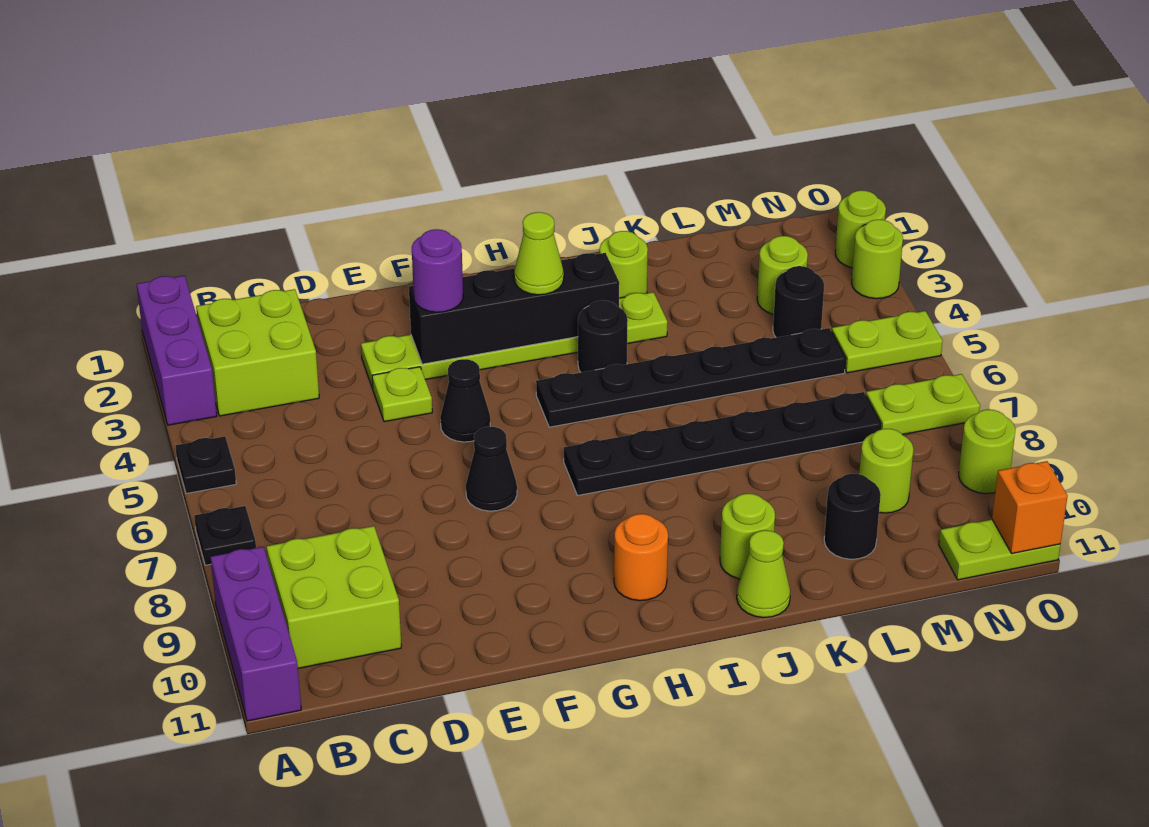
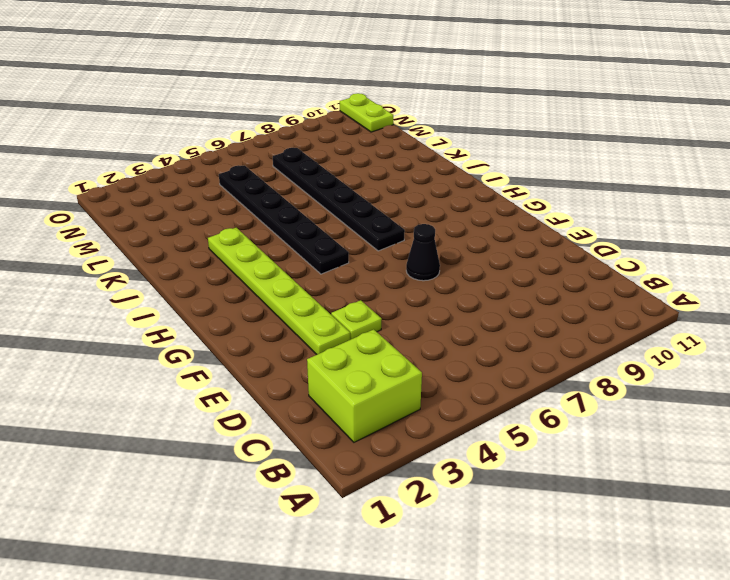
none -> purple brick A1:A3 level 1
none -> black plate A5 level 1
none -> black plate A7 level 1
none -> purple brick A9:A11 level 1

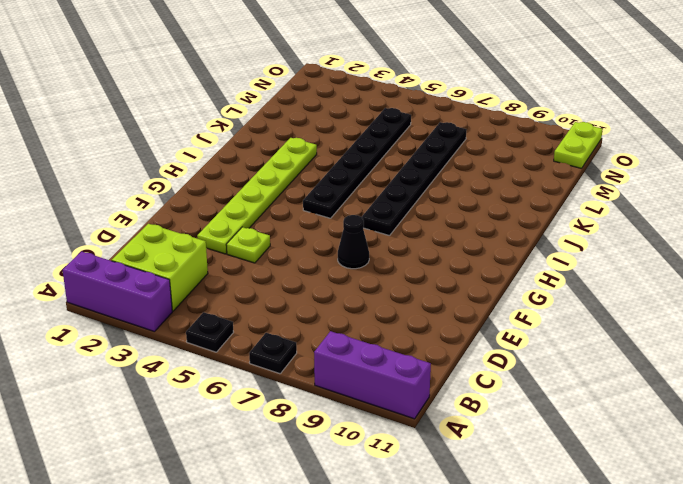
none -> lime brick B9:C10 level 1
none -> black cone F5 level 1
none -> orange round brick H10 level 1
none -> black round brick I4 level 1

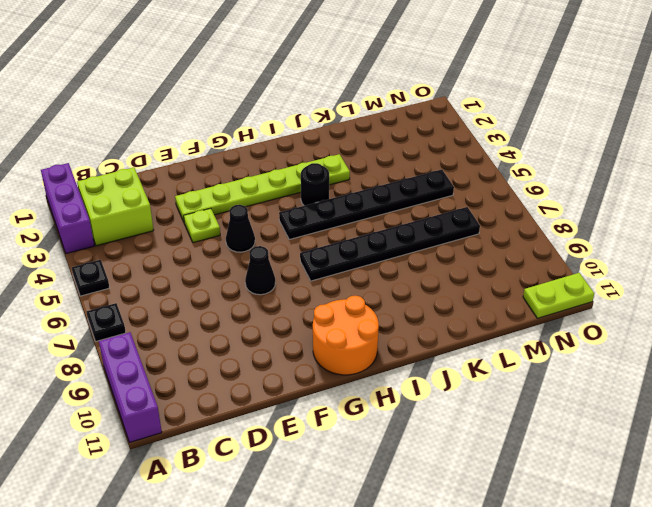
orange round brick G10:H11 level 1 -> orange round brick H10 level 1
none -> lime brick B9:C10 level 1
none -> lime round brick J2 level 1
none -> lime round brick J10 level 1
none -> lime cone J11 level 1

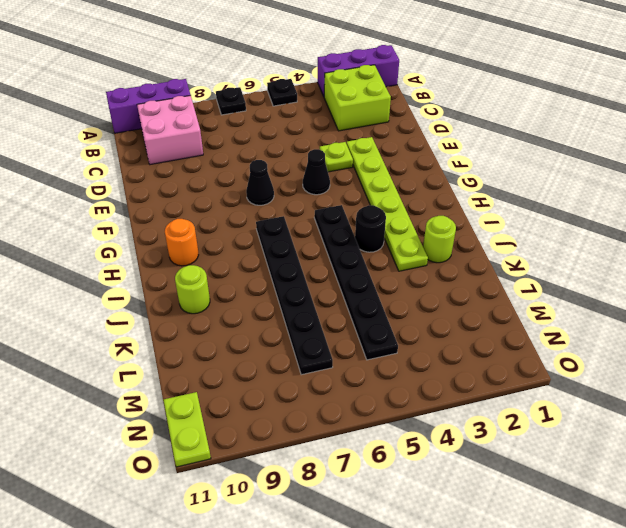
pink brick B9:C10 level 1 -> lime brick B9:C10 level 1
none -> lime cone J11 level 1
none -> black round brick L10 level 1
none -> lime round brick M3 level 1
none -> black round brick M4 level 1

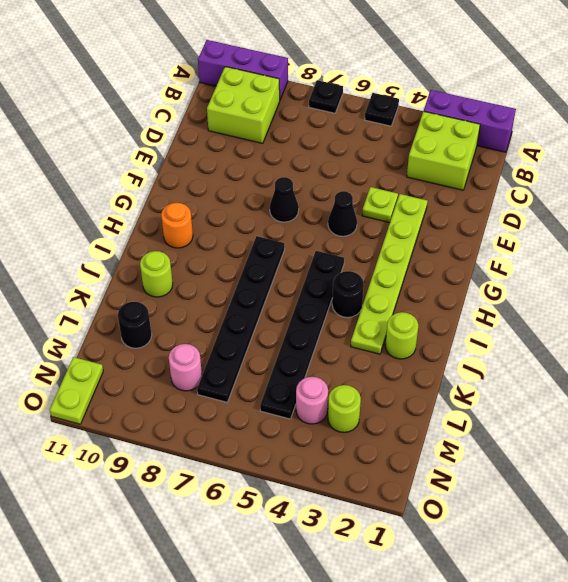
pink round brick M4 level 1 -> black round brick M4 level 1
pink round brick M8 level 1 -> none
none -> lime cone J11 level 1
none -> lime round brick M9 level 1
none -> lime plate N5:O5 level 1
none -> lime plate N7:O7 level 1

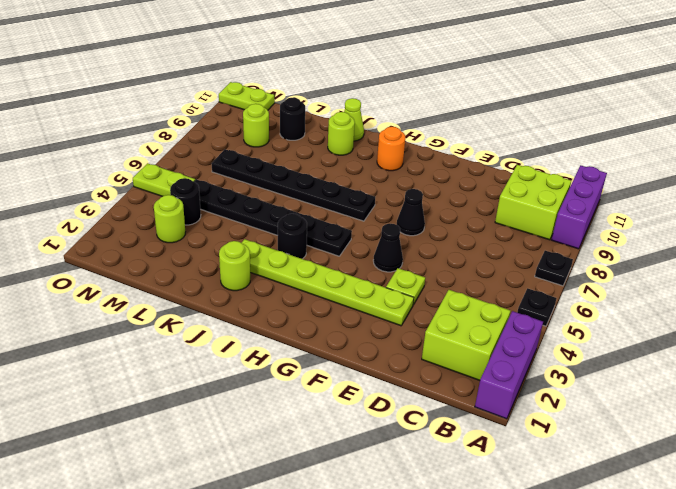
none -> lime plate N7:O7 level 1
none -> lime round brick O2 level 1
none -> lime round brick O3 level 1
none -> lime round brick O9 level 1

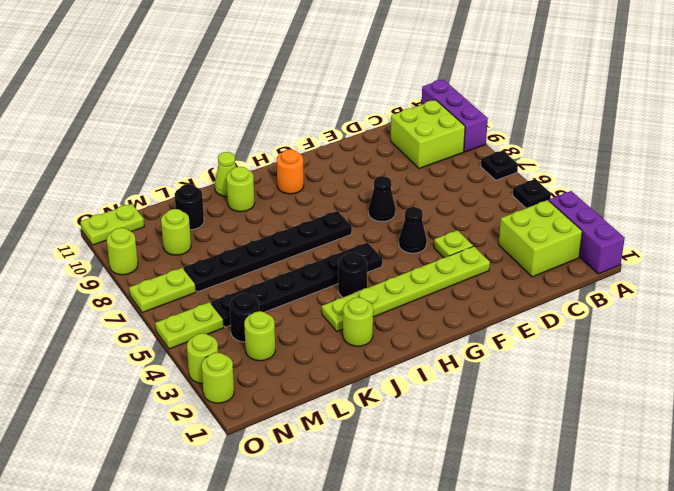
none -> black brick F3:I3 level 2
none -> orange brick O11 level 2
none -> purple round brick F3 level 3
none -> lime cone H3 level 3

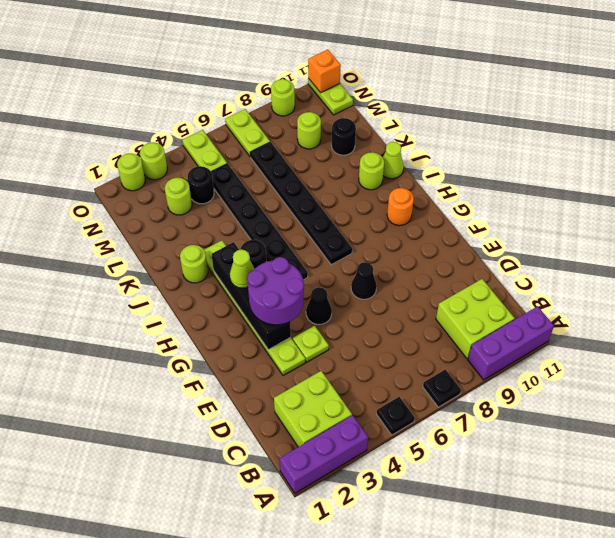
purple round brick F3:G4 level 3 -> purple round brick F3 level 3

